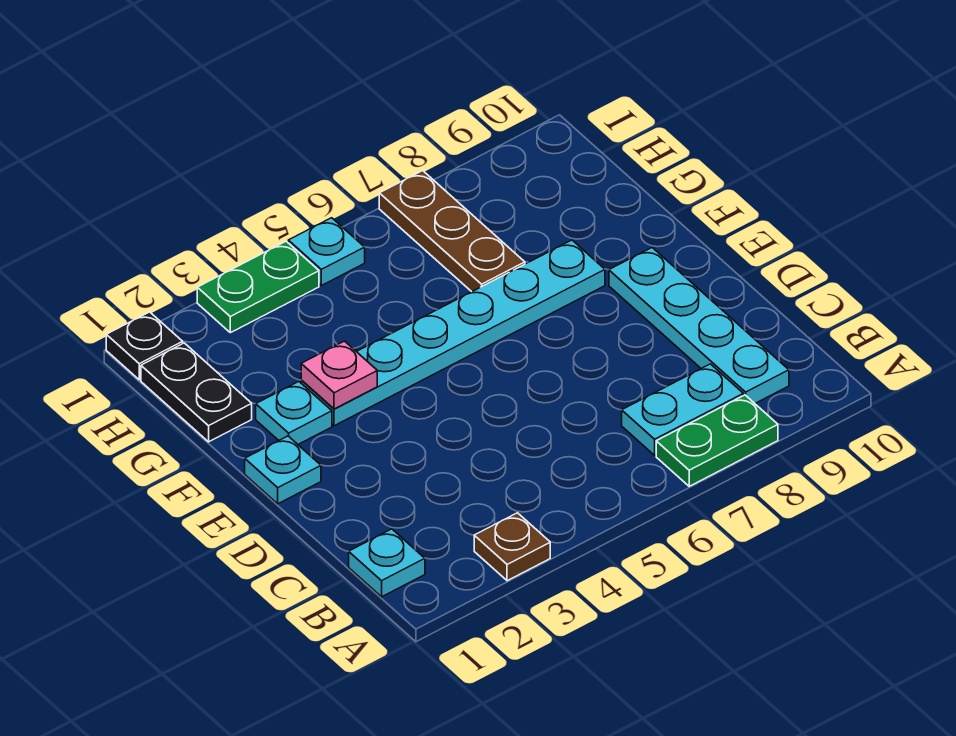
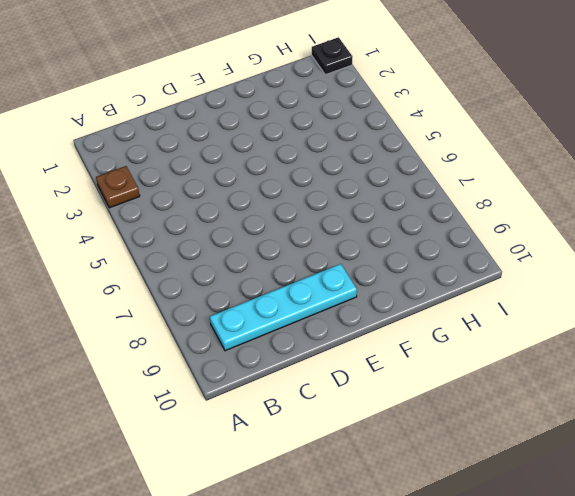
none -> green plate A7:A8 level 1
none -> cyan plate B1 level 1
none -> cyan plate B7:B8 level 1

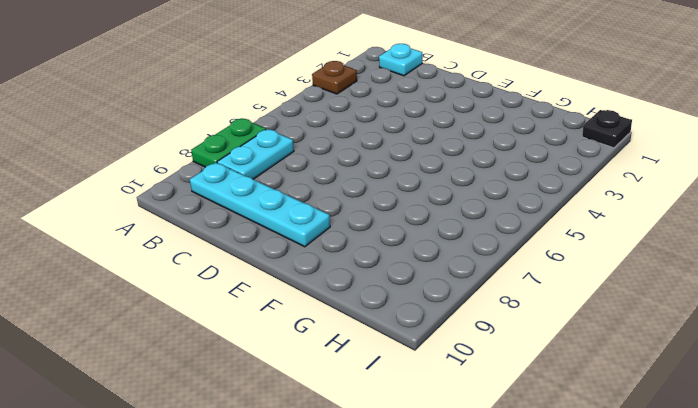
none -> cyan plate E1 level 1
none -> cyan plate F2 level 1
none -> cyan plate F3:F8 level 1

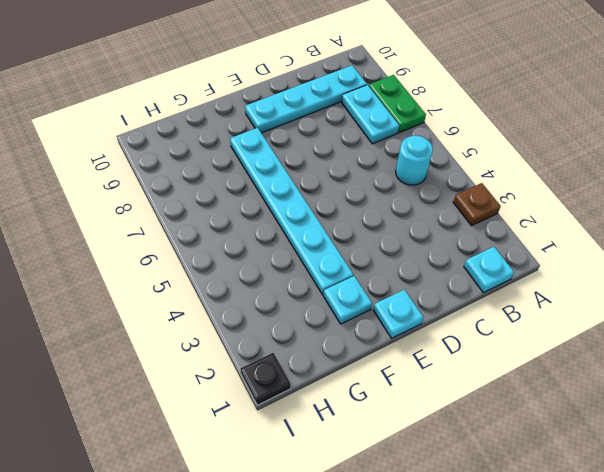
cyan round brick B5 level 1 -> none
none -> black plate G1:H1 level 1
none -> brown plate G7:I7 level 1
none -> green plate I3:I4 level 1

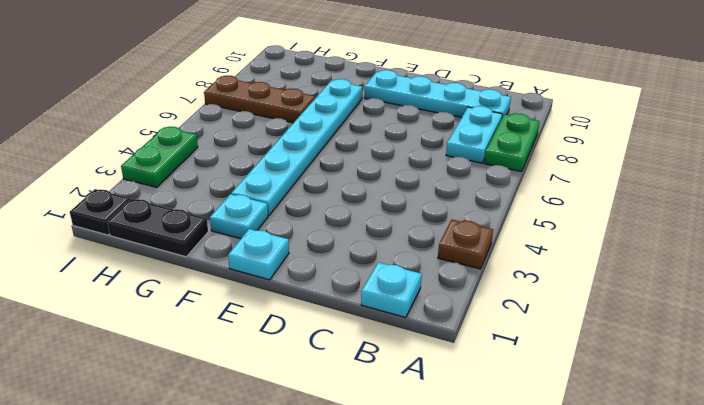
none -> cyan plate I5 level 1
none -> pink plate F3 level 2

